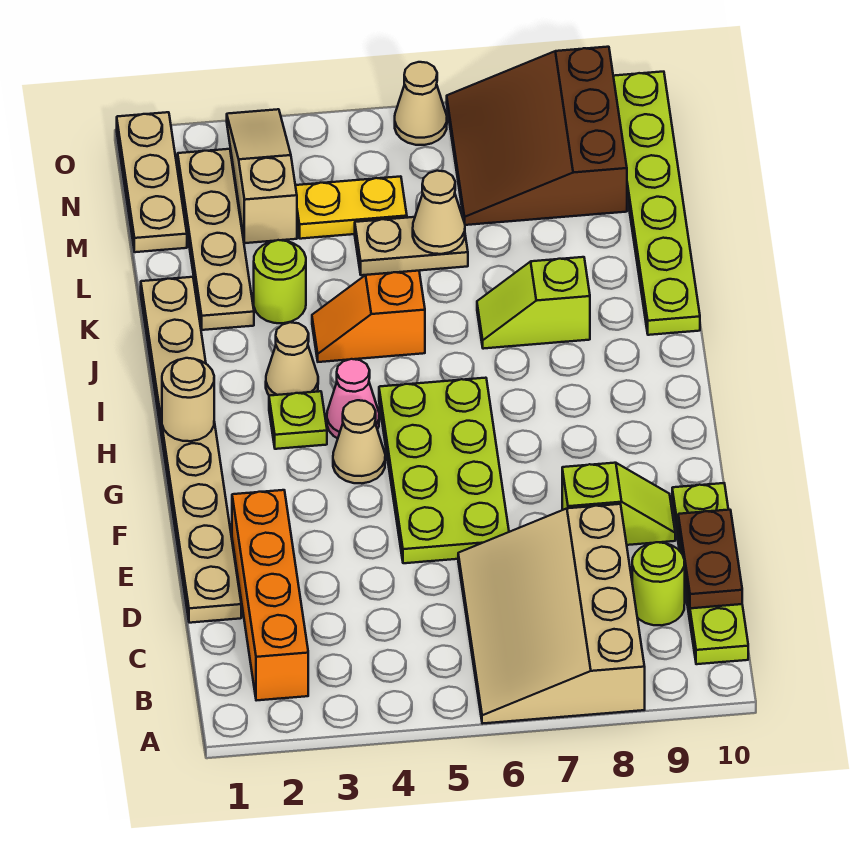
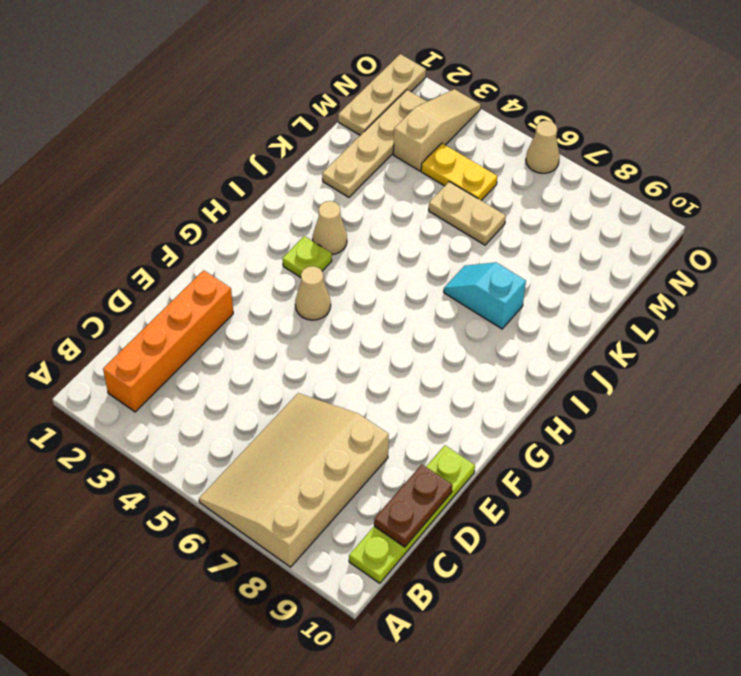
cyan slope J7:J8 level 1 top 8 -> lime slope J7:J8 level 1 top 8
none -> lime round brick C9 level 1
none -> tan plate D1:K1 level 1
none -> lime plate E5:H6 level 1

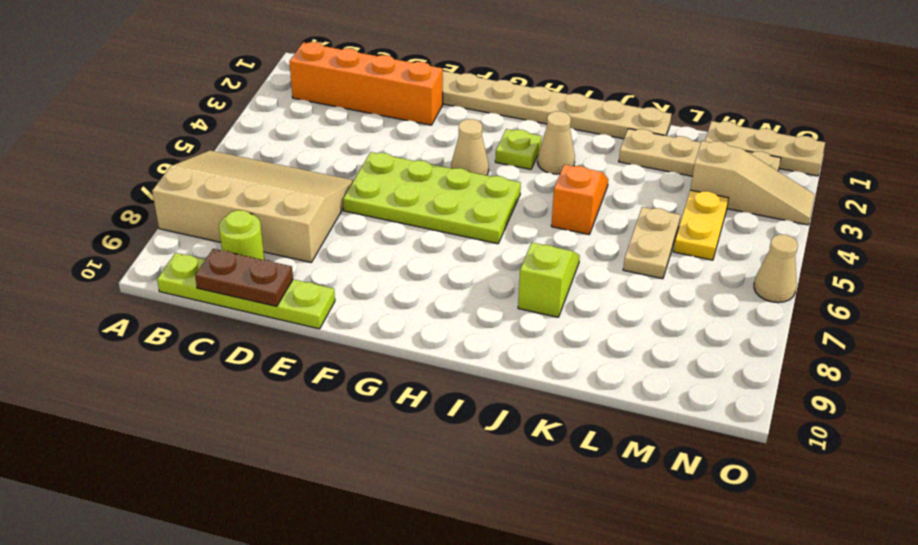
none -> lime slope E8:E9 level 1 top 8
none -> pink cone H4 level 1
none -> lime plate J10:O10 level 1

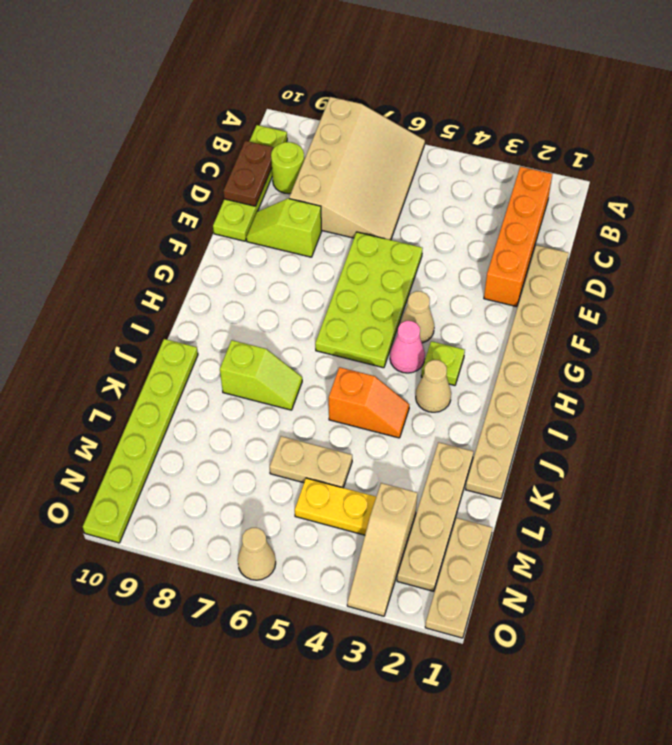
none -> lime round brick K3 level 1
none -> brown slope M7:O9 level 1 top 9
none -> tan round brick H1 level 2

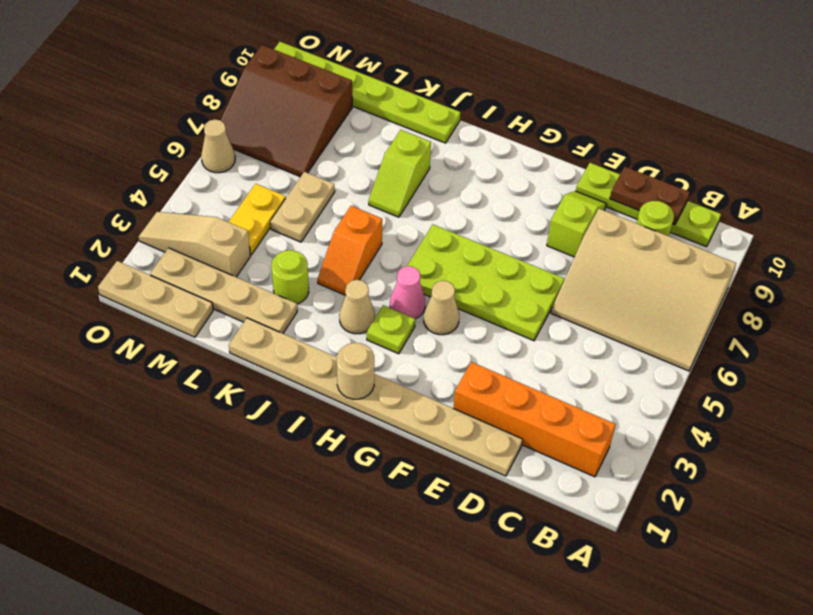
none -> tan cone L6 level 2

